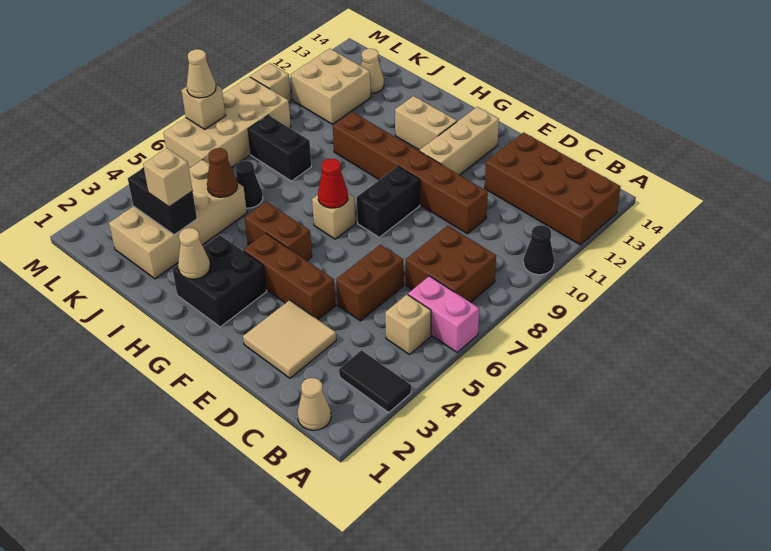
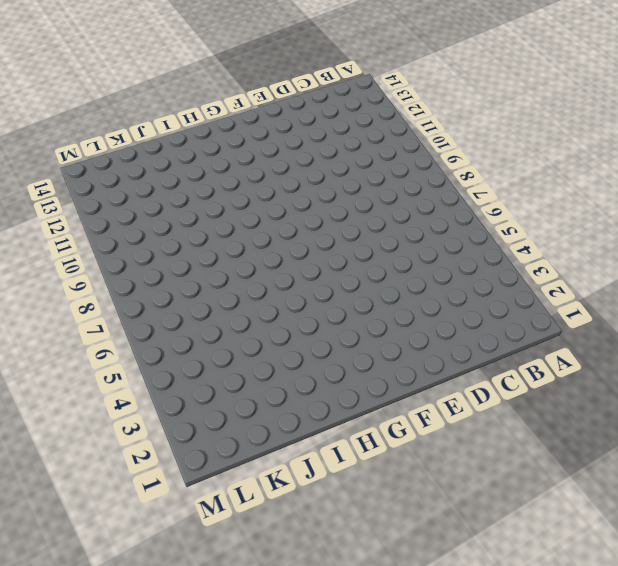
none -> black tile A3:B3 level 1
none -> pink brick A6:B6 level 1
none -> black cone A10 level 1
none -> brown brick A12:D13 level 1

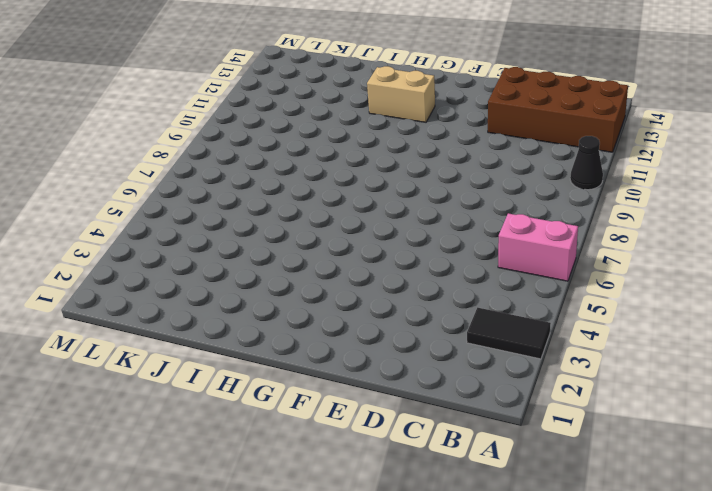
none -> tan cone B1 level 1
none -> tan brick B5 level 1
none -> brown brick B7:C8 level 1
none -> tan tile D2:E3 level 1

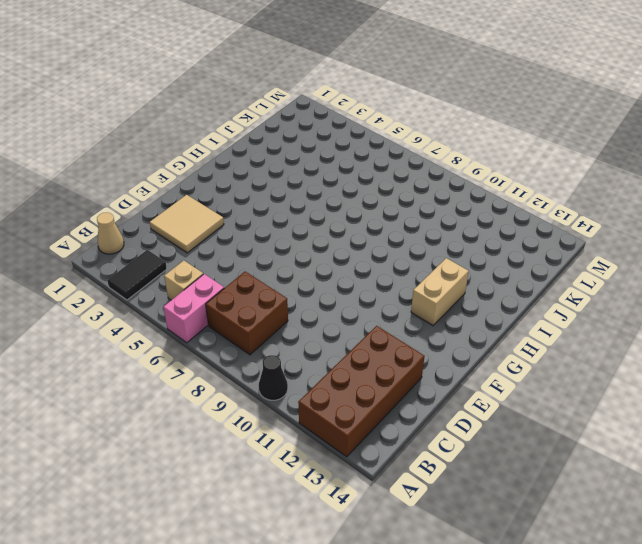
none -> brown brick D5:D6 level 1
none -> brown brick D10:I10 level 1
none -> brown brick E4:G4 level 1
none -> black brick F8:F9 level 1

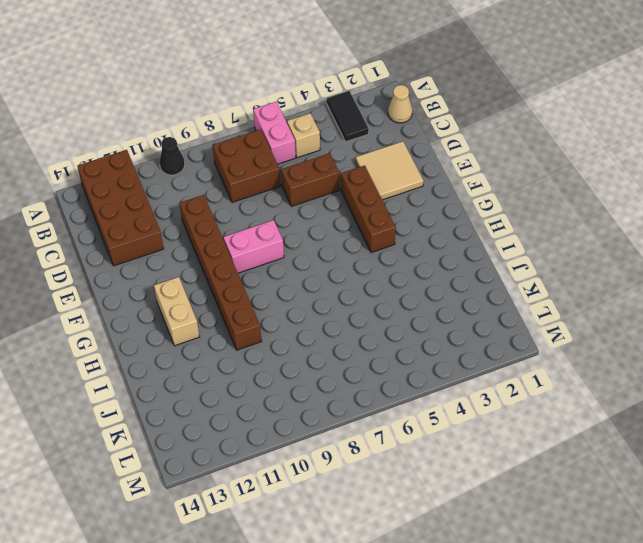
pink brick F8:F9 level 1 -> black brick F8:F9 level 1
none -> tan brick F11:F13 level 1
none -> black brick G2:H3 level 1
none -> brown brick G5:H5 level 1
none -> tan brick G7 level 1

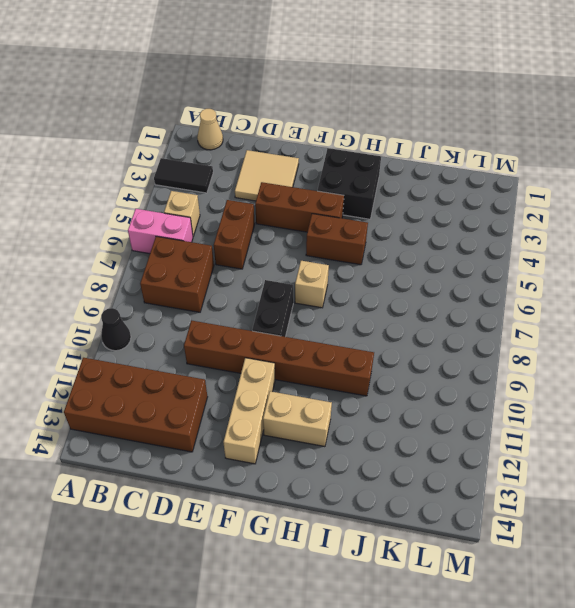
none -> tan brick J2:K5 level 1
none -> black cone J6 level 1
none -> black brick J8:K8 level 1
none -> tan brick K11:L12 level 1

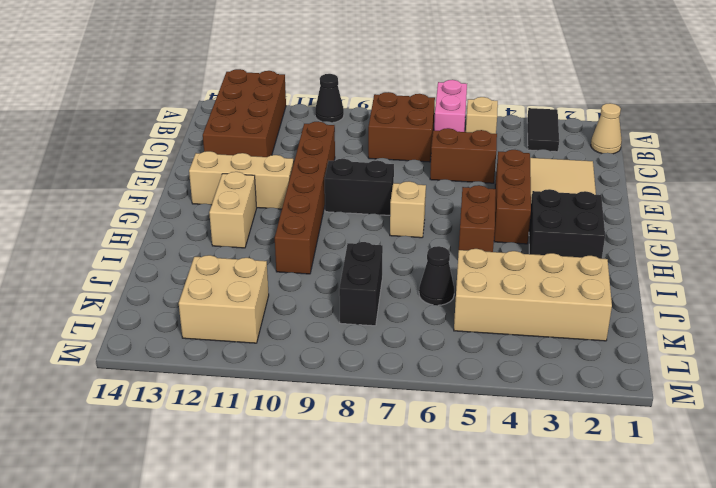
none -> tan cone K13 level 1
none -> tan brick L6:M9 level 1
none -> tan brick M10 level 1
none -> red cone G7 level 2

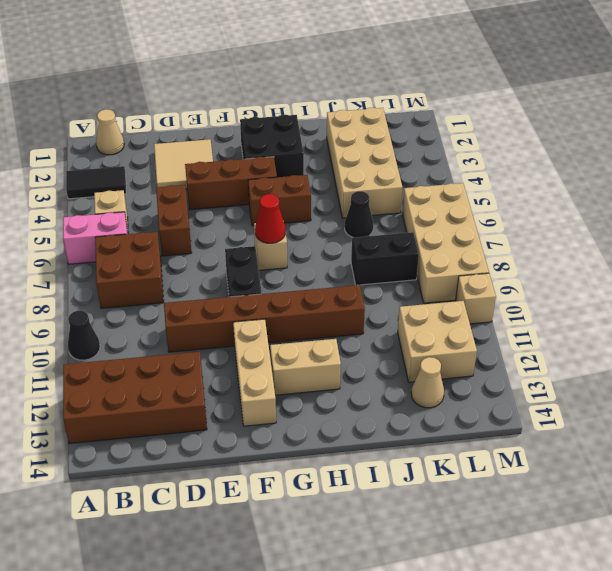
none -> tan cone H2 level 2
none -> black brick J3:K3 level 2
none -> brown cone J5 level 2
none -> tan brick M7 level 2

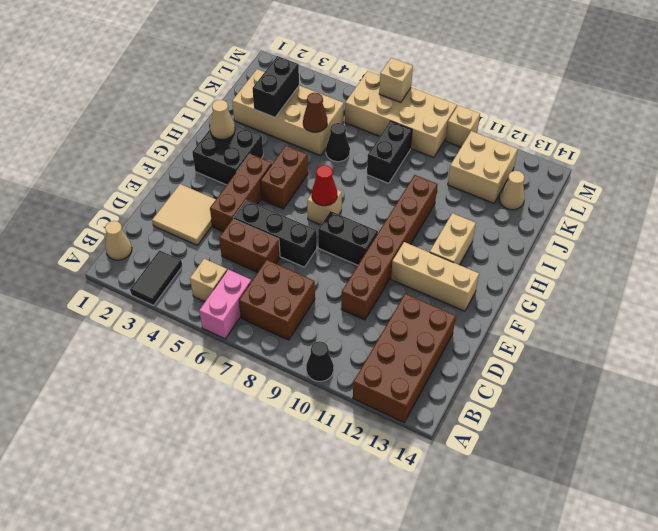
black brick E5:E7 level 1 -> none
none -> tan brick J3 level 3
none -> tan cone M7 level 3

